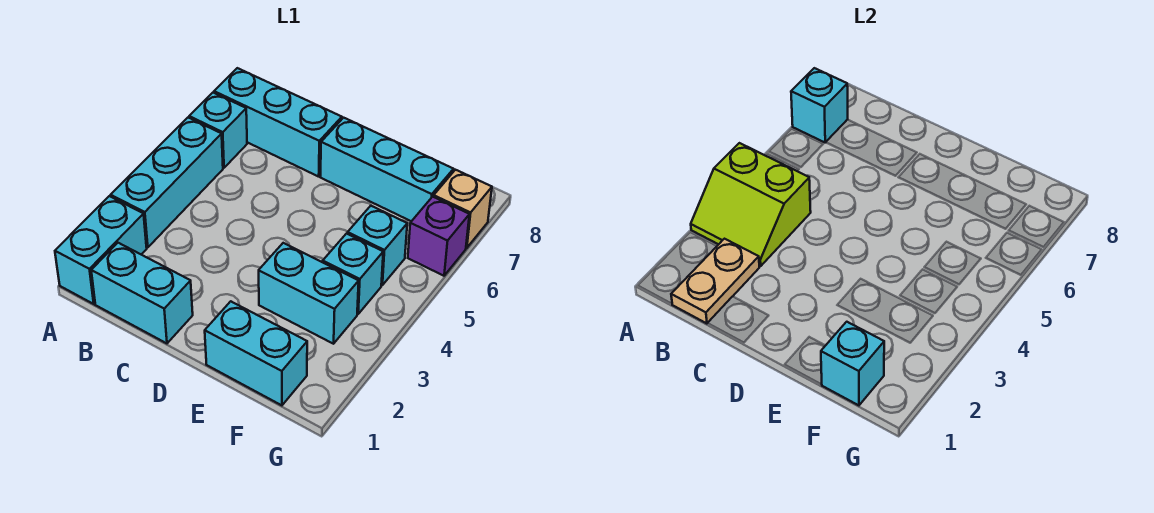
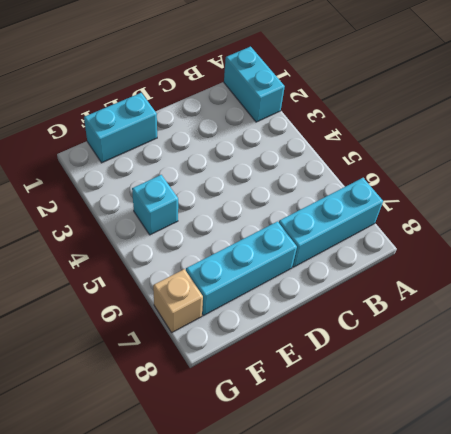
none -> cyan brick A3:A5 level 1
none -> cyan brick A6 level 1
none -> cyan brick B1:C1 level 1

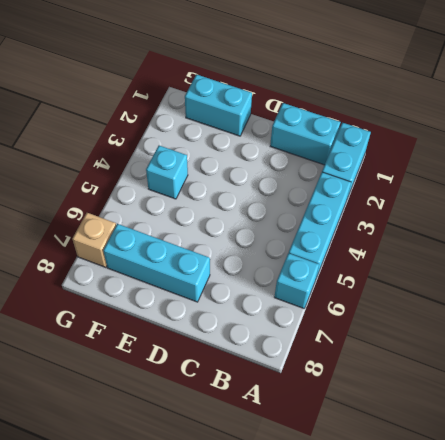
none -> cyan brick A7:C7 level 1
none -> cyan brick E3:F3 level 1
none -> cyan brick F5 level 1

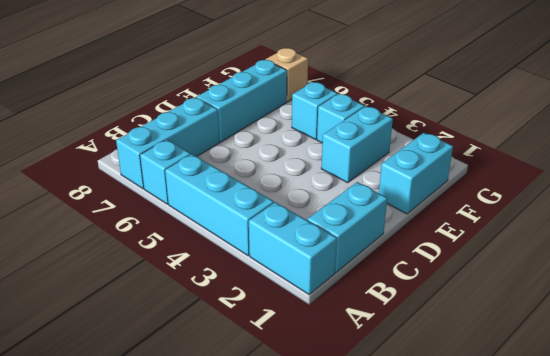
none -> purple brick G6 level 1
none -> lime slope A3:B4 level 2 top 4
none -> cyan brick A7 level 2

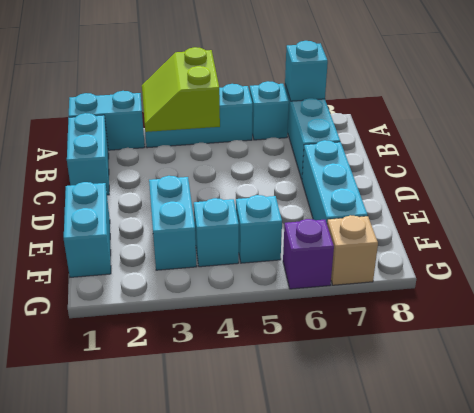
none -> tan plate B1:B2 level 2
none -> cyan brick F1 level 2

